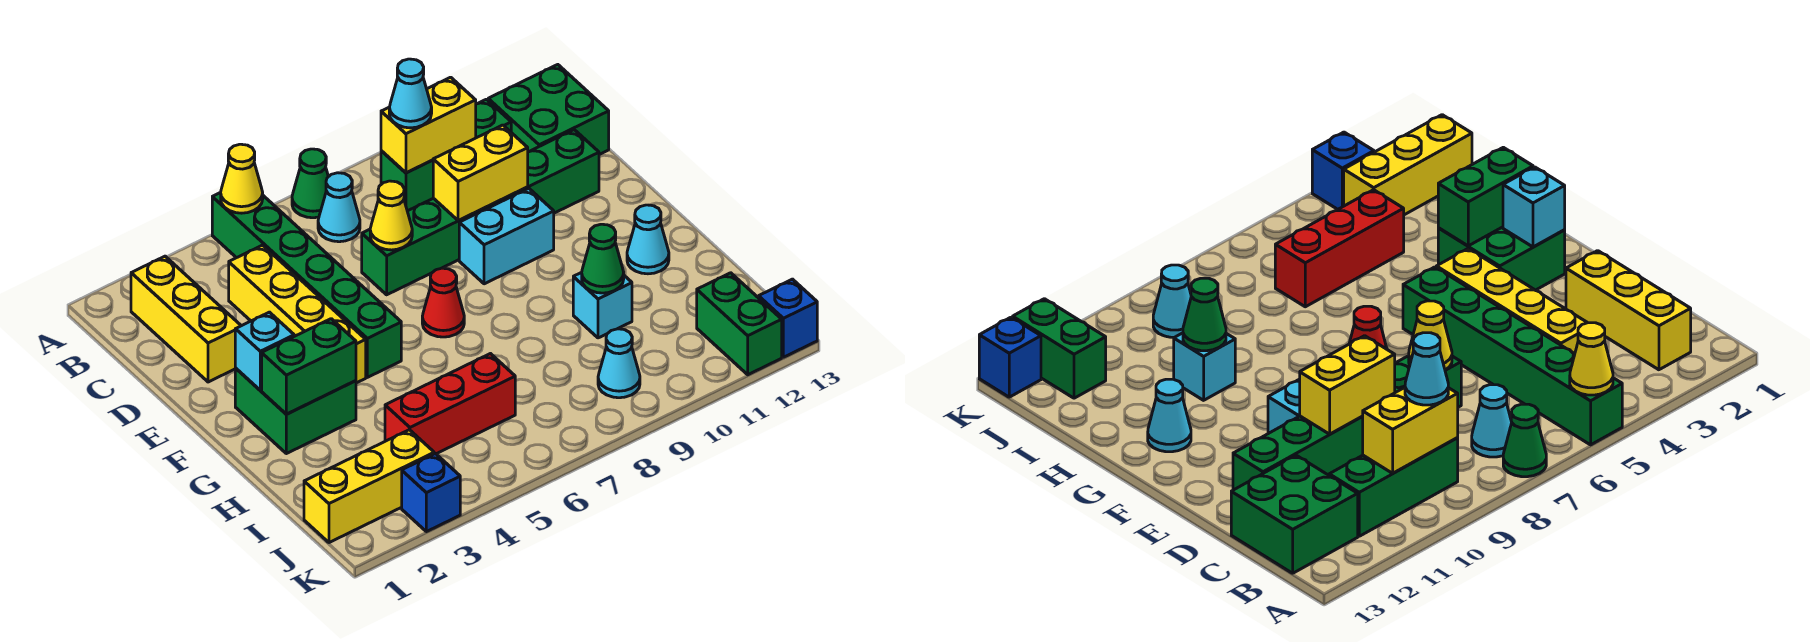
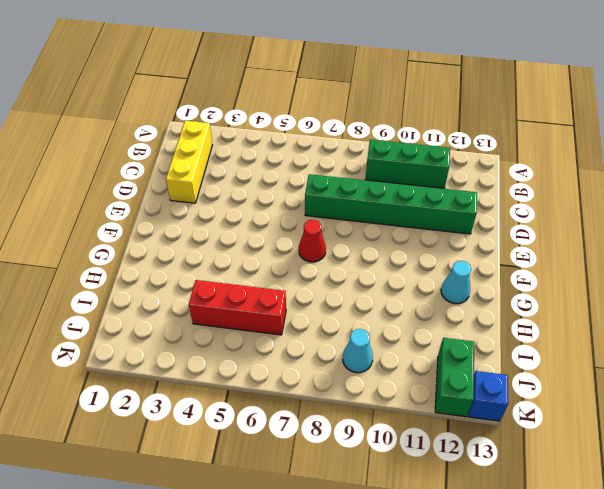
none -> green brick A5:F5 level 1
none -> green cone A7 level 1
none -> cyan cone B7 level 1

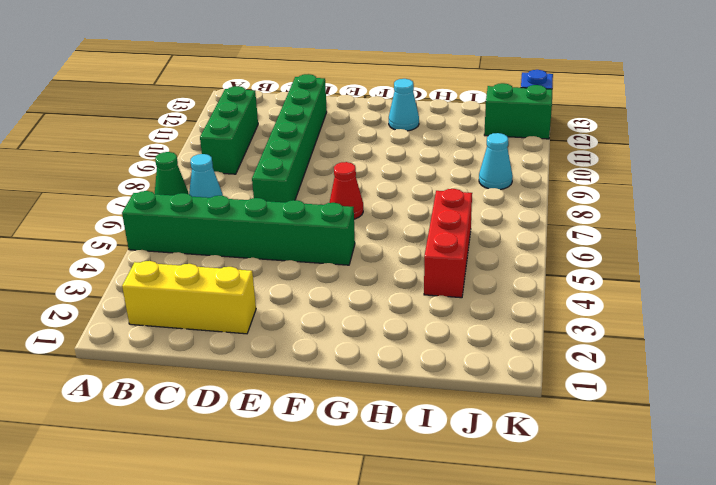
none -> green brick B12:C13 level 1
none -> yellow brick C4:F4 level 1
none -> cyan brick E9:E10 level 1

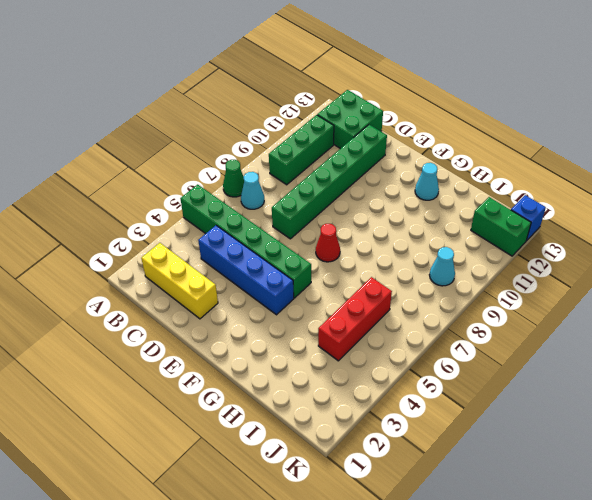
blue brick C4:F4 level 1 -> yellow brick C4:F4 level 1
none -> cyan brick E9:E10 level 1
none -> green brick F2:G3 level 1
none -> cyan brick H10 level 1

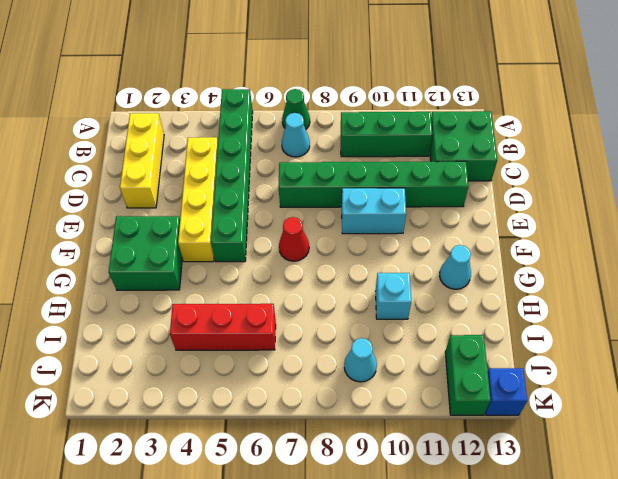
none -> yellow brick J1:J3 level 1
none -> blue brick K3 level 1
none -> yellow cone A5 level 2

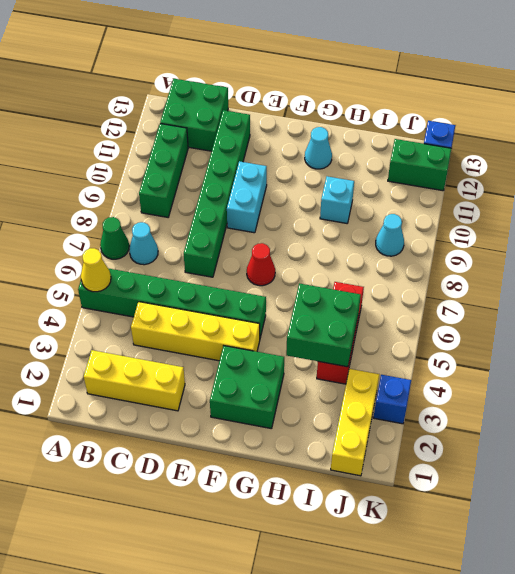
green brick H4:I5 level 2 -> none
none -> yellow brick B9:B10 level 2
none -> yellow cone D7 level 2
none -> yellow brick D9:D10 level 2

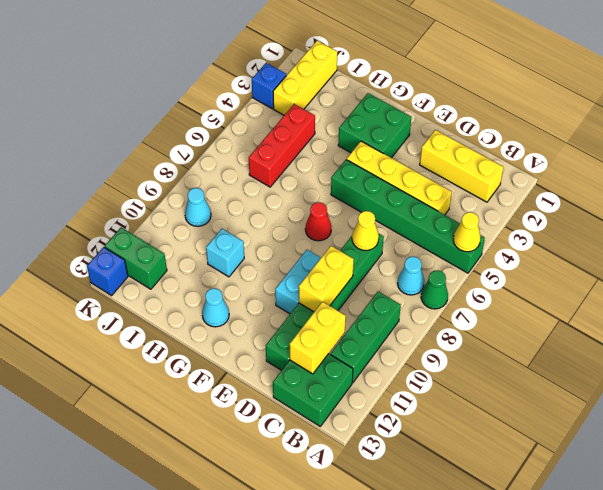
yellow brick C11:C12 level 2 -> yellow brick B9:B10 level 2
none -> cyan brick F2 level 2
none -> green brick G2:G3 level 2
none -> green cone H10 level 2

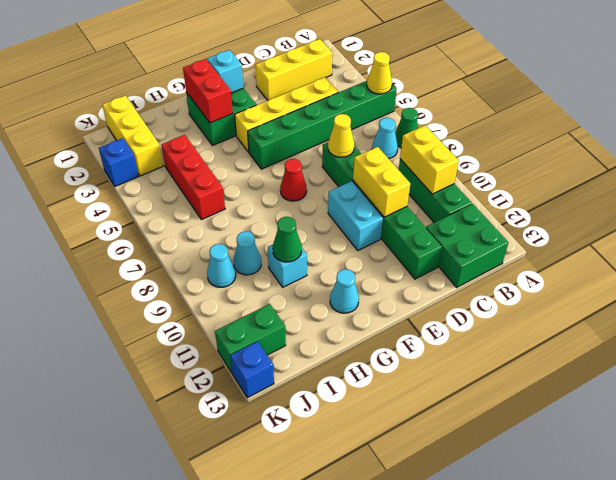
red brick G2:G3 level 2 -> green brick G2:G3 level 2
cyan cone I9 level 1 -> cyan cone B9 level 3

